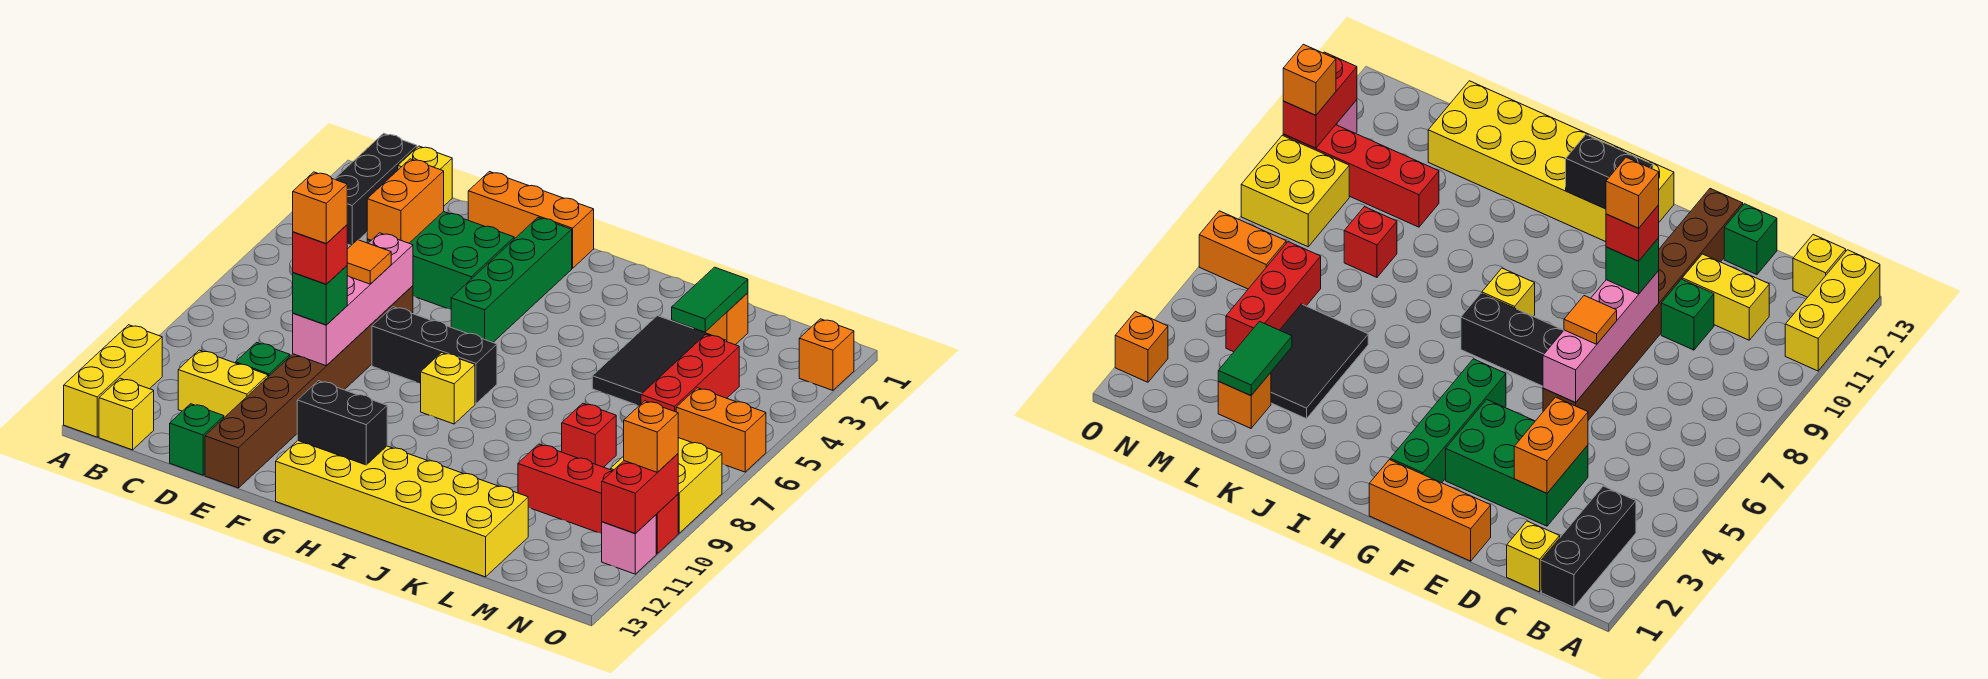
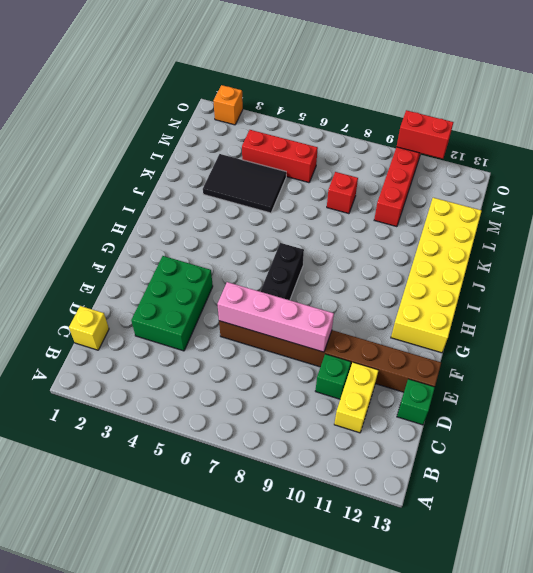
none -> yellow brick A11:A13 level 1
none -> black brick B1:B3 level 1
none -> yellow brick B13 level 1
none -> orange brick E1:G1 level 1

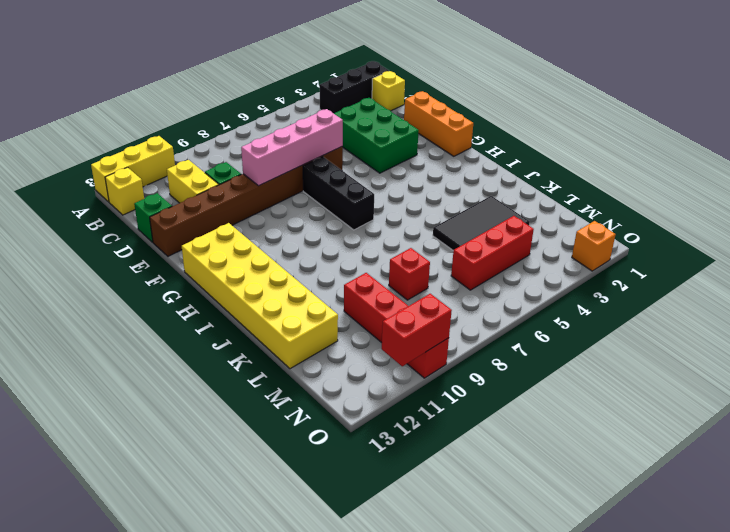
none -> green brick G2:G5 level 1
none -> yellow brick H8 level 1
none -> orange brick L2 level 1
none -> orange brick N6:O6 level 1

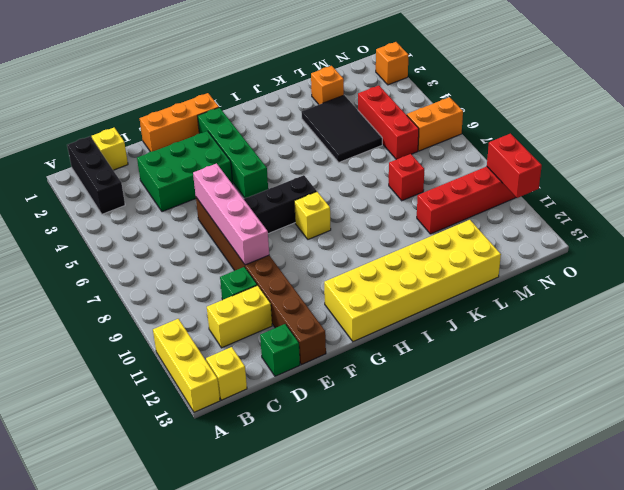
none -> yellow brick N8:O9 level 1
none -> pink brick O11 level 1
none -> orange brick D3:D4 level 2
none -> black brick G12:H12 level 2

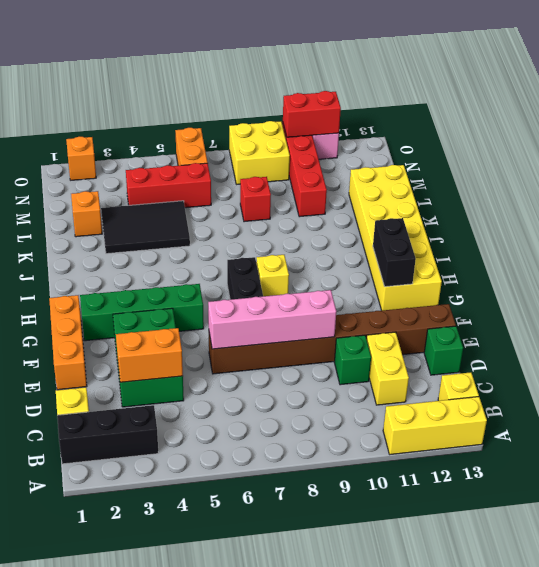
none -> green tile L2:L3 level 2
none -> orange tile E7 level 3
none -> green brick E9 level 3
none -> orange brick O10 level 3

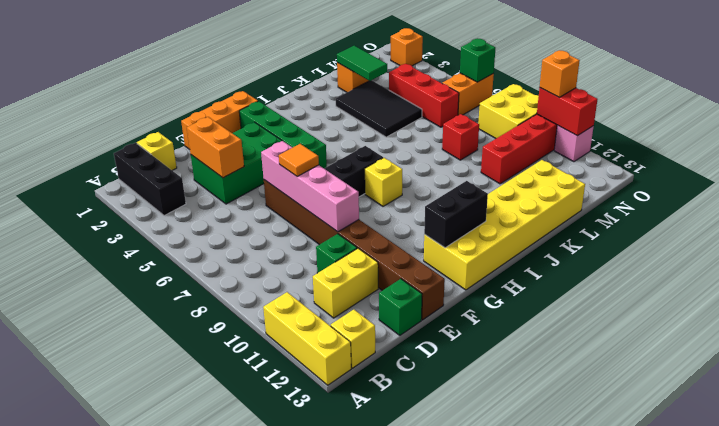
green brick O6 level 2 -> green brick E9 level 3
none -> red brick E9 level 4
none -> orange brick E9 level 5

